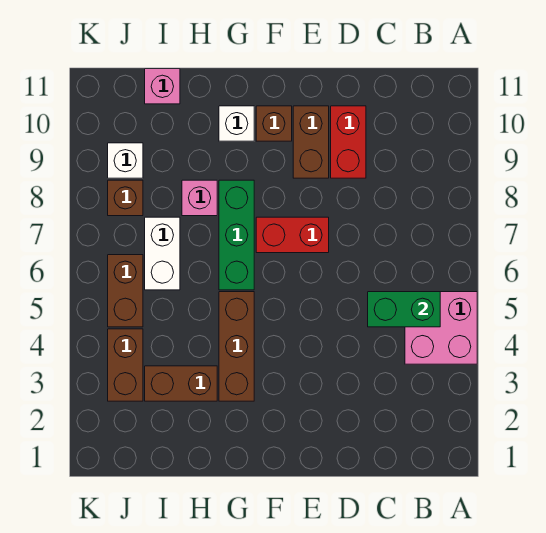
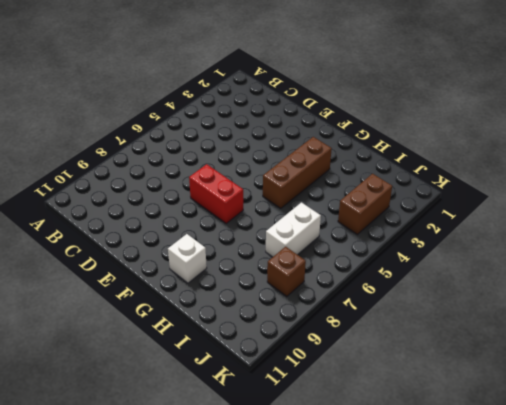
none -> pink brick A4:B5 level 1
none -> red brick D9:D10 level 1
none -> brown brick E9:E10 level 1

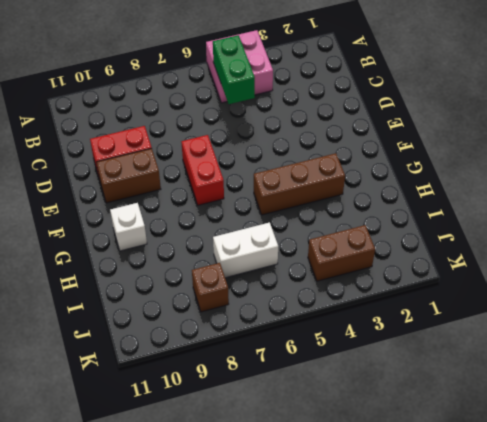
none -> brown brick F10 level 1
none -> green brick G6:G8 level 1
none -> brown brick H3:I3 level 1

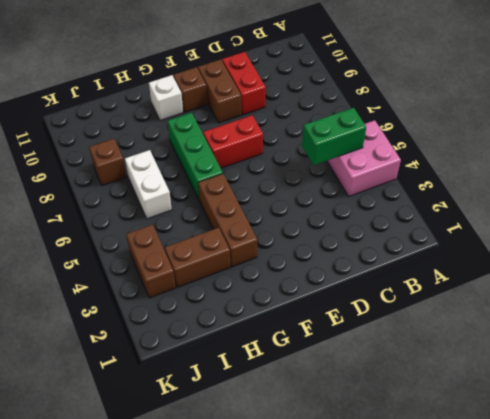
none -> pink brick H8 level 1
none -> pink brick I11 level 1
none -> brown brick J5:J6 level 1

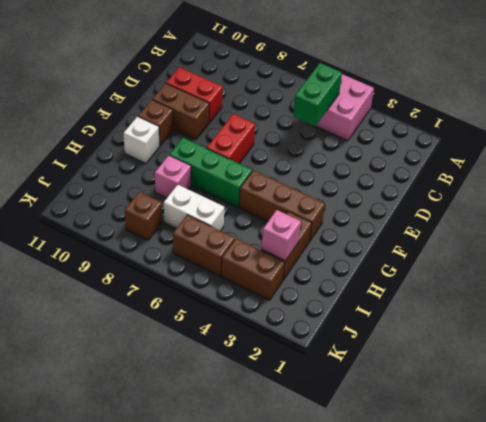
pink brick I3 level 2 -> pink brick I11 level 1
none -> white brick J9 level 1

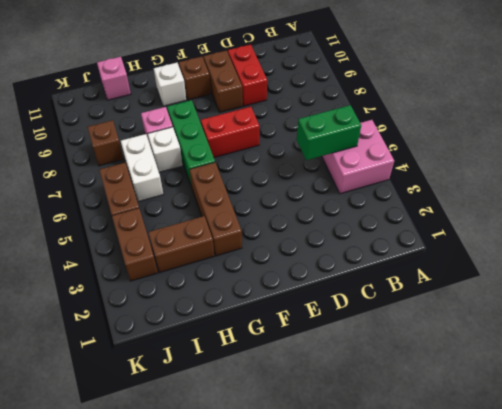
white brick H7 level 1 -> white brick J9 level 1

